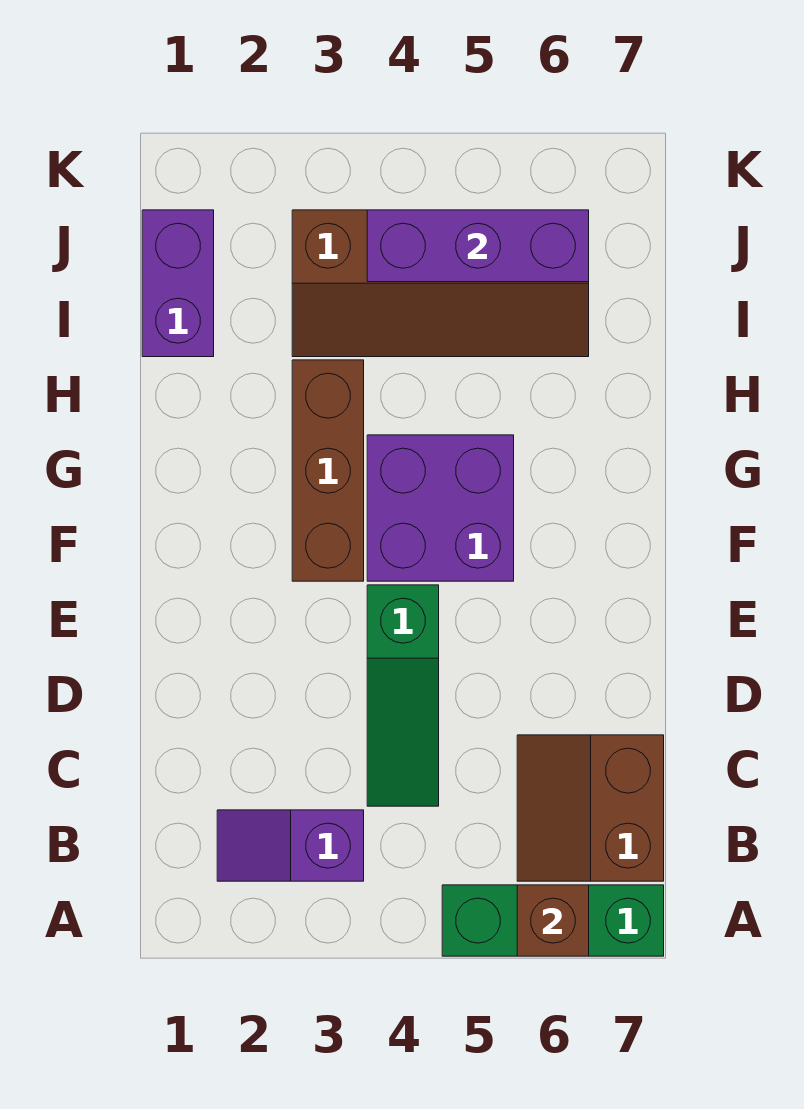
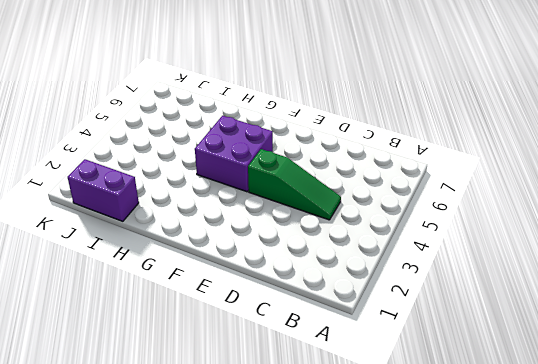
none -> green brick A5:A7 level 1
none -> purple slope B2:B3 level 1 top 3

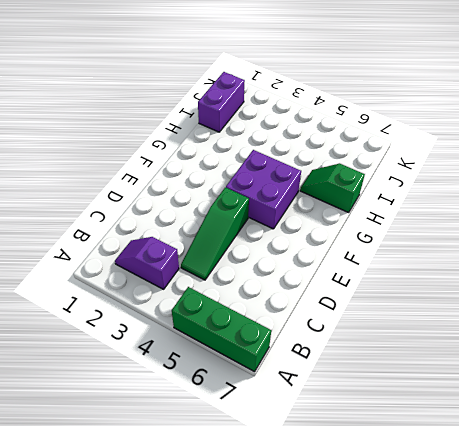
green slope H6:H7 level 1 top 7 -> none
none -> brown slope B6:C7 level 1 top 7
none -> brown brick F3:H3 level 1

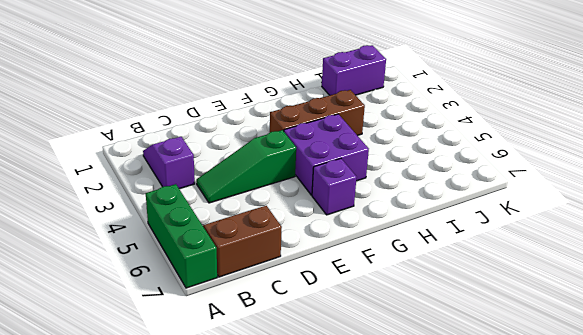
purple brick F6 level 1 -> none
none -> brown slope I3:J6 level 1 top J
none -> brown brick A6 level 2

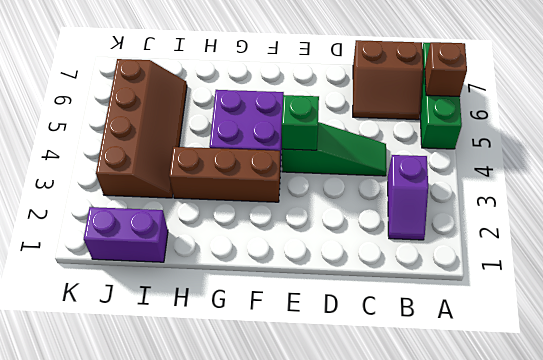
green brick E4 level 2 -> none
none -> purple brick J4:J6 level 2

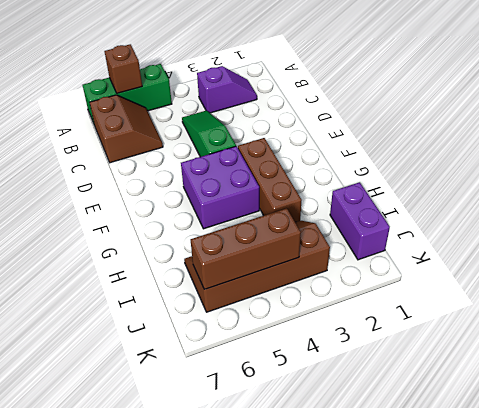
brown brick J4:J6 level 2 -> purple brick J4:J6 level 2

